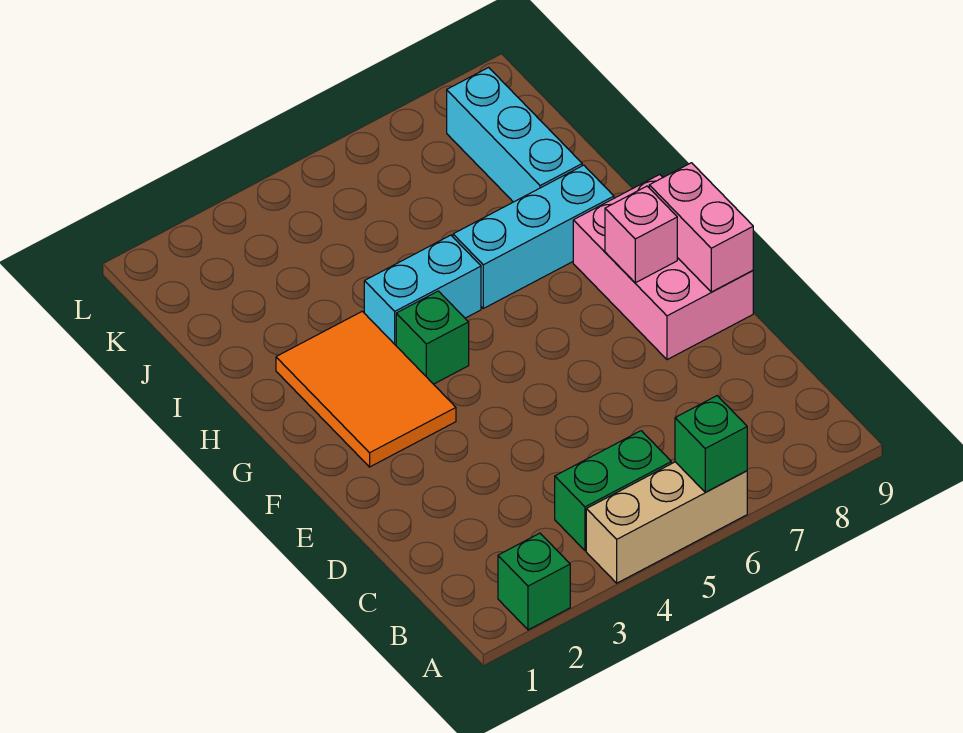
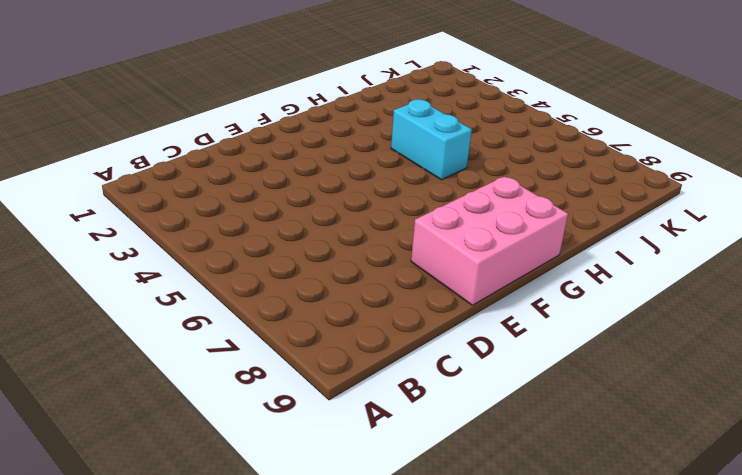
none -> green brick A2 level 1
none -> tan brick A4:A6 level 1
none -> green brick B4:B5 level 1

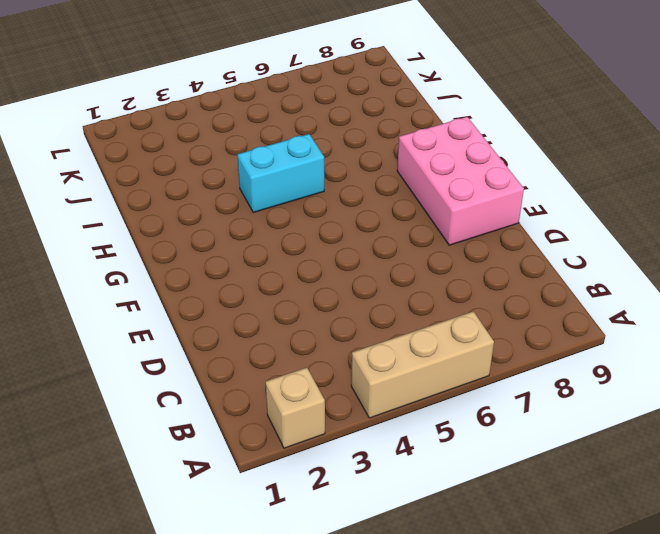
tan brick A2 level 1 -> green brick A2 level 1
none -> green brick B4:B5 level 1
none -> orange tile F2:H3 level 1
none -> green brick G4 level 1

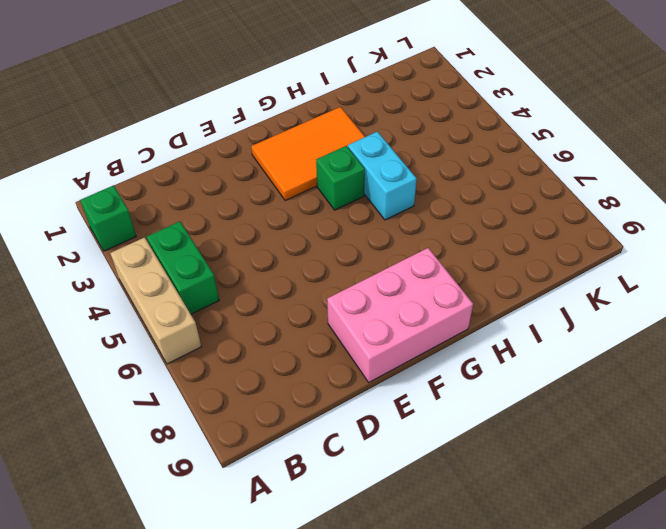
none -> cyan brick H6:H8 level 1
none -> cyan brick I8:K8 level 1
none -> green brick A6 level 2

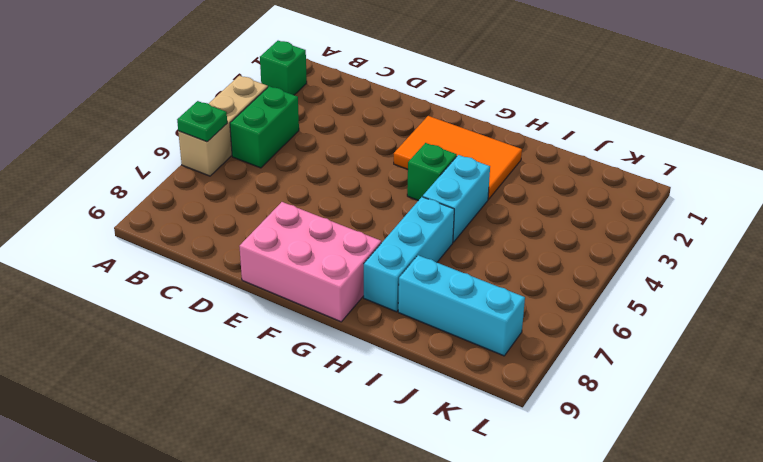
green plate A6 level 2 -> green brick A6 level 2
none -> pink brick E9:F9 level 2
none -> pink brick F8 level 2

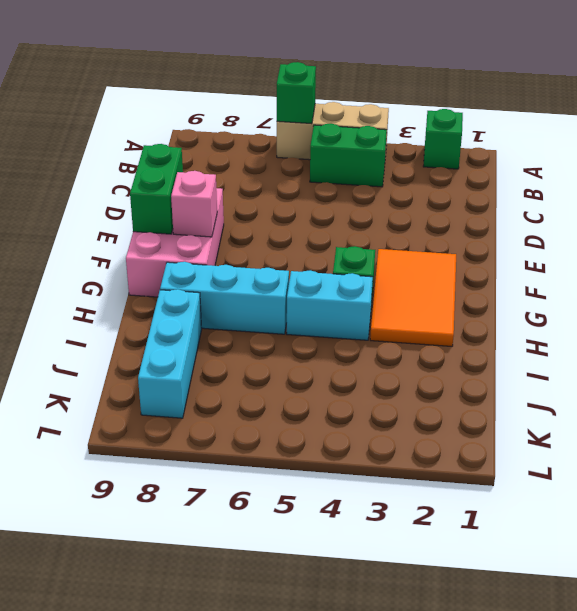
green brick E9:F9 level 2 -> pink brick E9:F9 level 2

